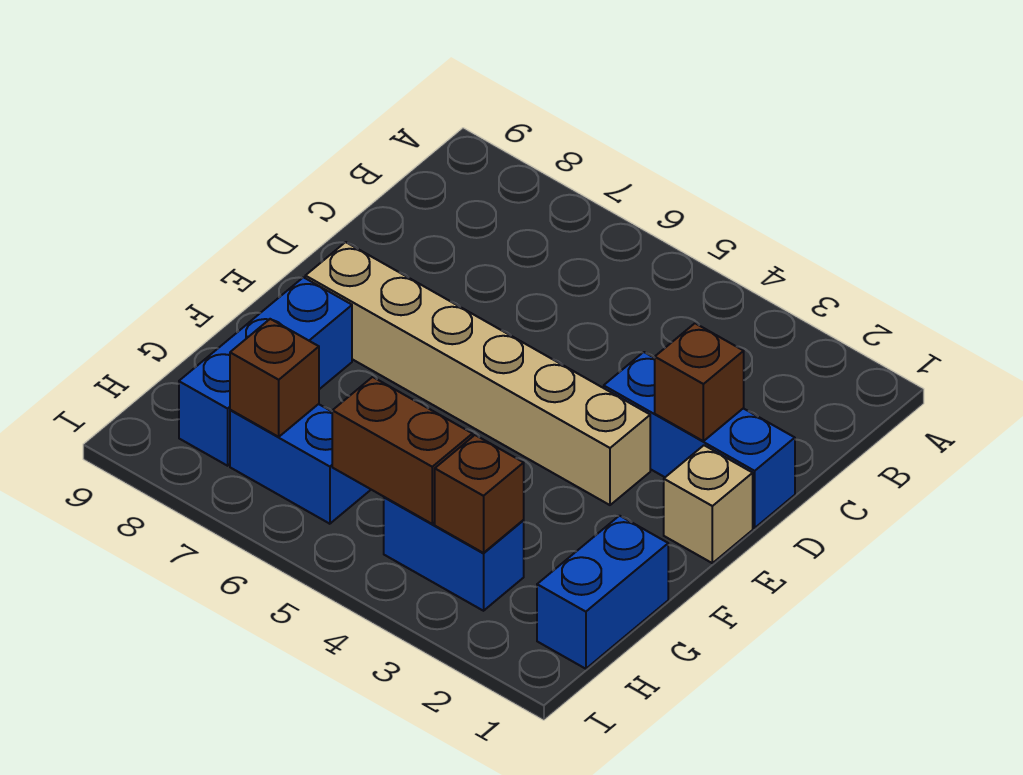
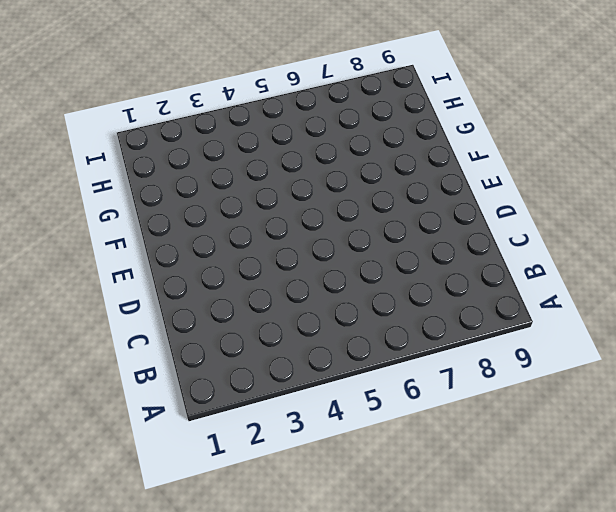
none -> blue brick D1:D3 level 1
none -> tan brick E1 level 1

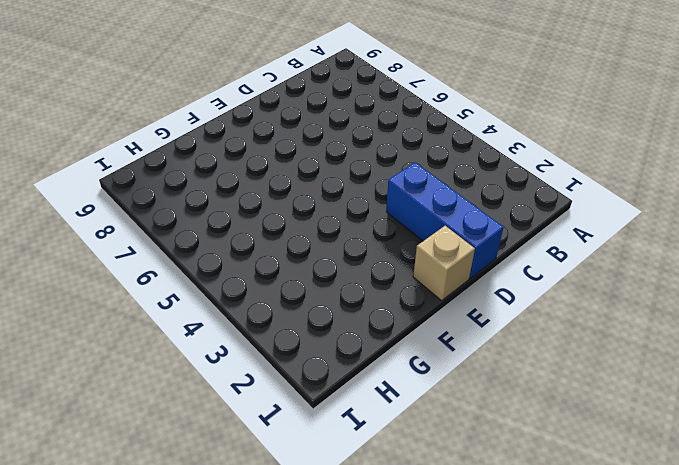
none -> tan brick E3:E8 level 1
none -> blue brick F8:H8 level 1

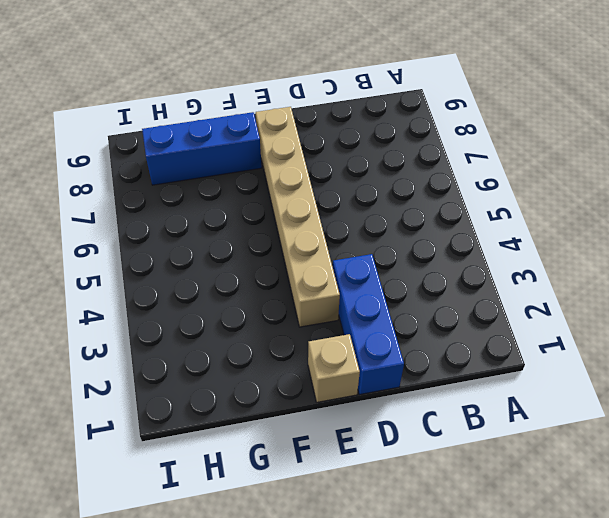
none -> blue brick G1:H1 level 1
none -> blue brick H3:H4 level 1

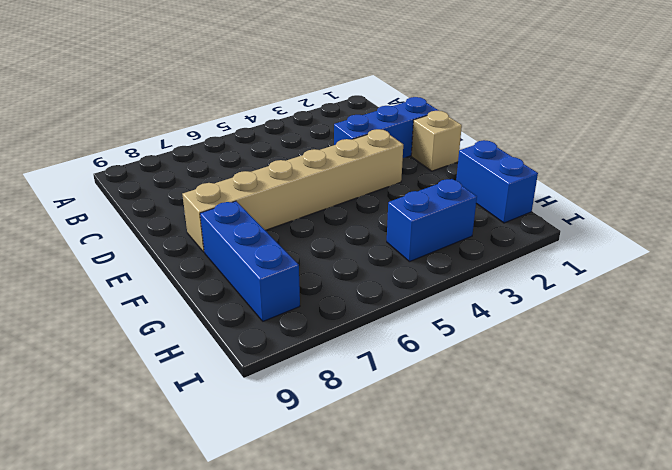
none -> blue brick H6:H7 level 1
none -> brown brick D2 level 2

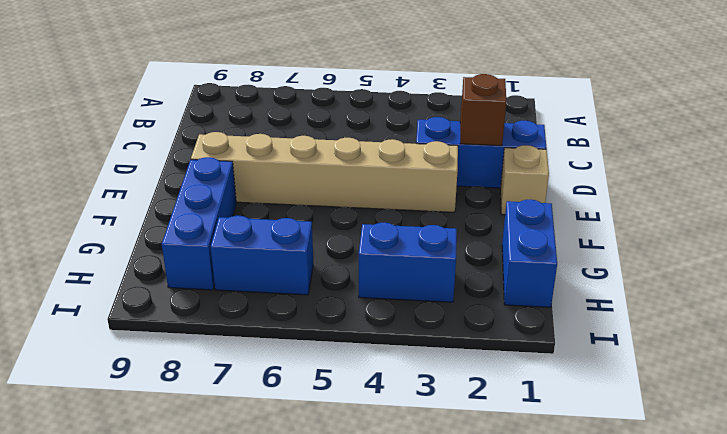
none -> brown brick H3 level 2
none -> brown brick H4:H5 level 2

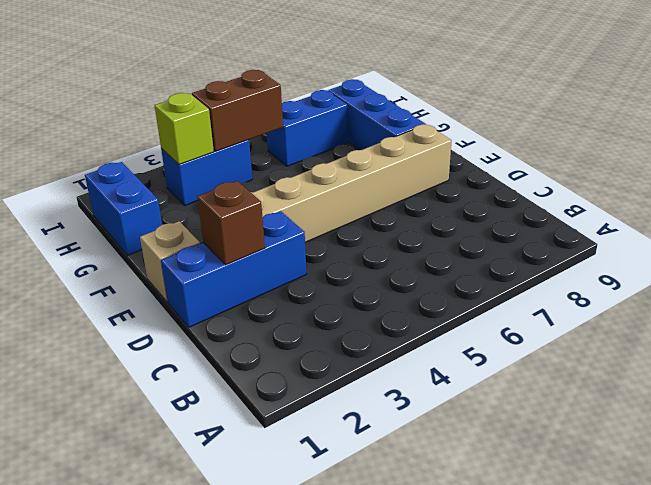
lime brick H3 level 2 -> brown brick H3 level 2
none -> brown brick H7 level 2

